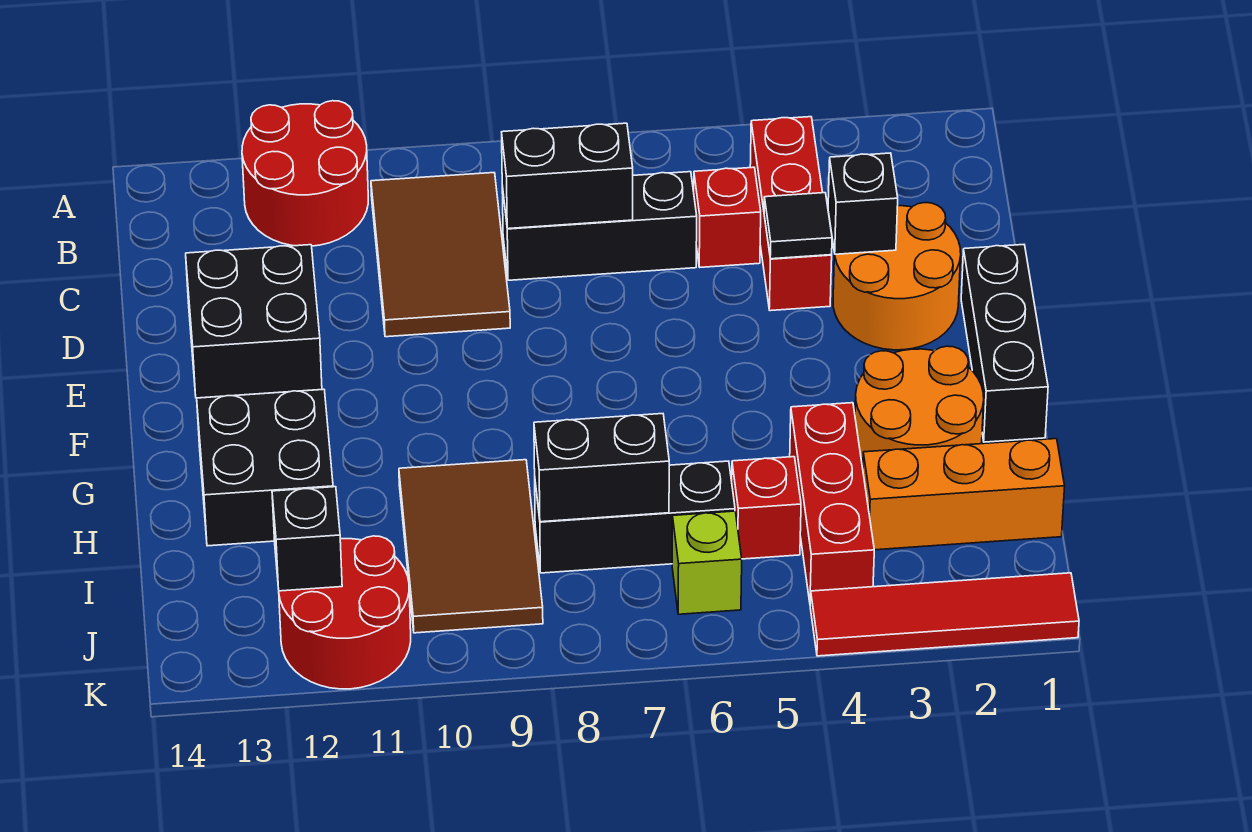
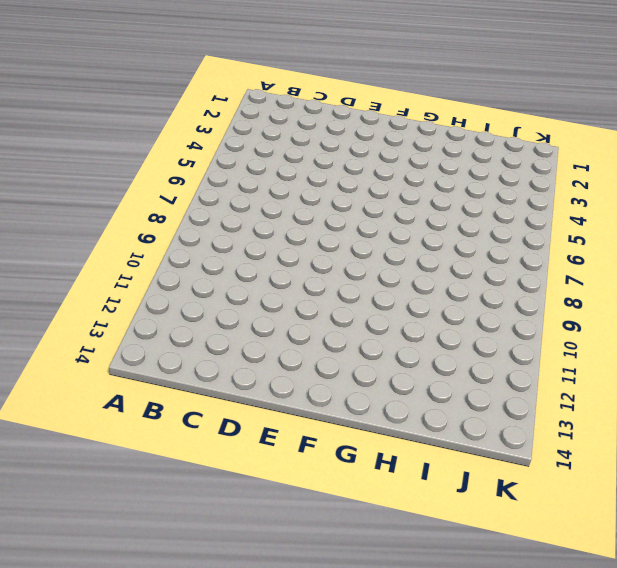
none -> red round brick A11:B12 level 1
none -> red brick B4:D4 level 1
none -> brown tile B9:D10 level 1

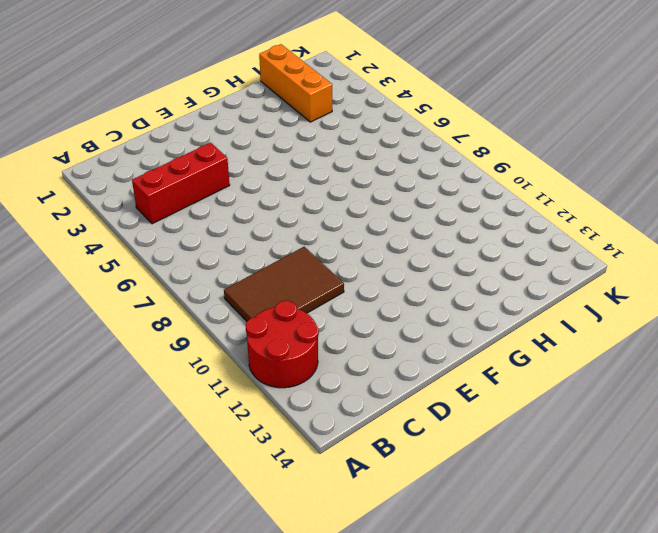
none -> red brick C5 level 1
none -> black brick C6:C8 level 1
none -> orange round brick D2:E3 level 1

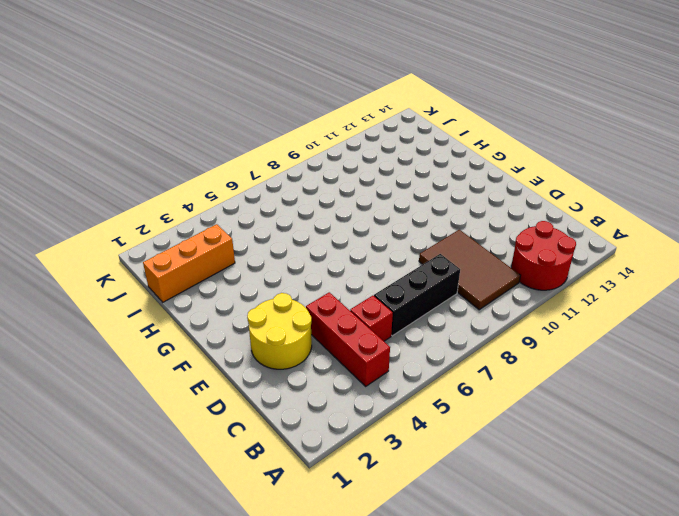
yellow round brick D2:E3 level 1 -> orange round brick D2:E3 level 1
none -> black brick D12:E13 level 1
none -> black brick E1:G1 level 1
none -> orange round brick G2:H3 level 1

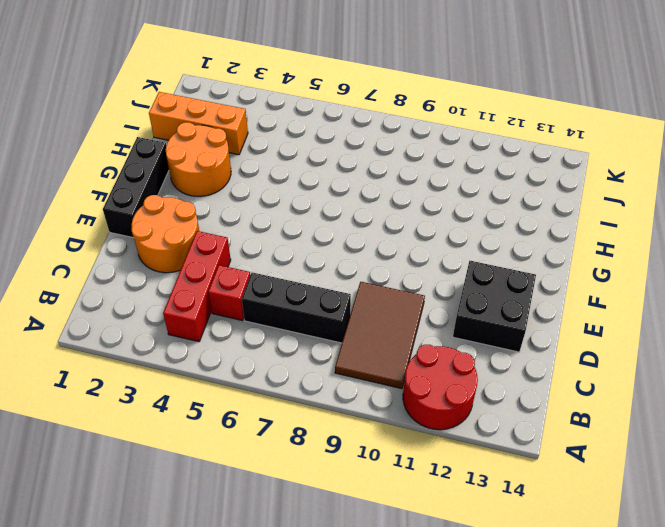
none -> black brick G12:H13 level 1
none -> red brick H4:J4 level 1
none -> brown tile H9:J10 level 1

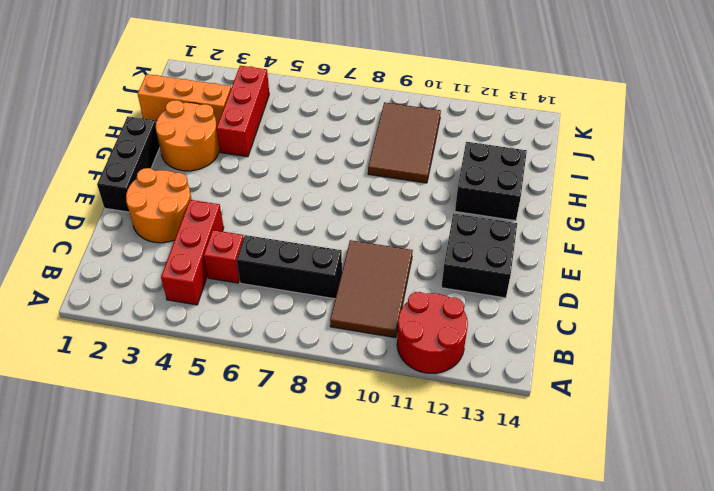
none -> red brick I5 level 1
none -> black brick I6:I8 level 1
none -> lime brick J6 level 1

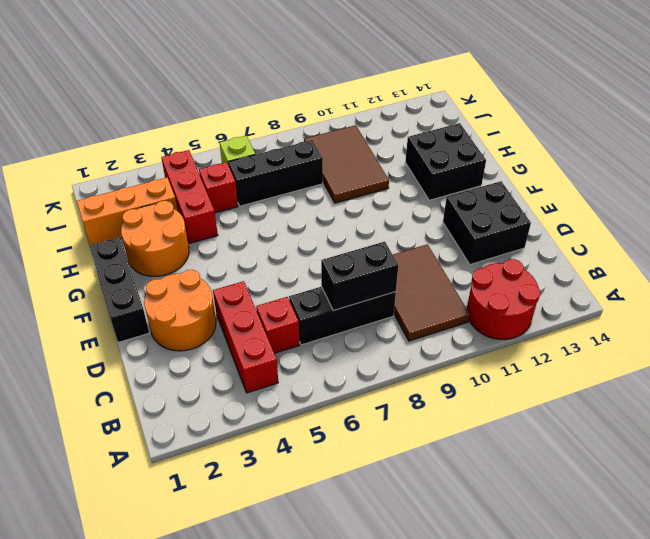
none -> red round brick J11:K12 level 1
none -> red tile K1:K4 level 1
none -> black brick D3 level 2

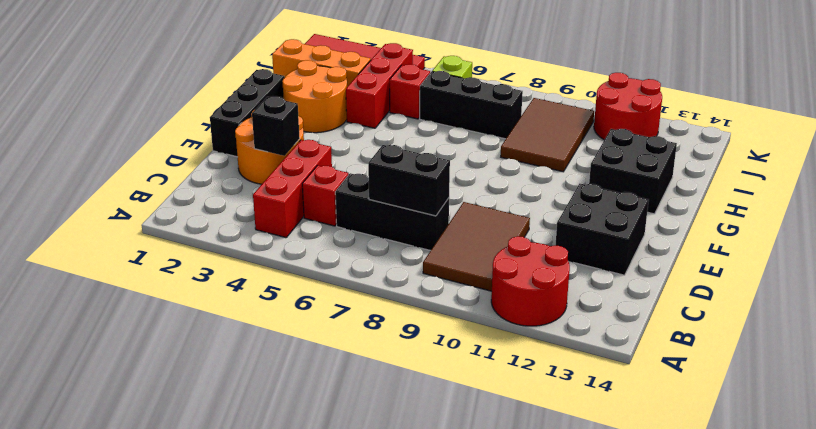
none -> black tile D4 level 2
none -> black brick I7:I8 level 2
none -> black brick J12 level 2

